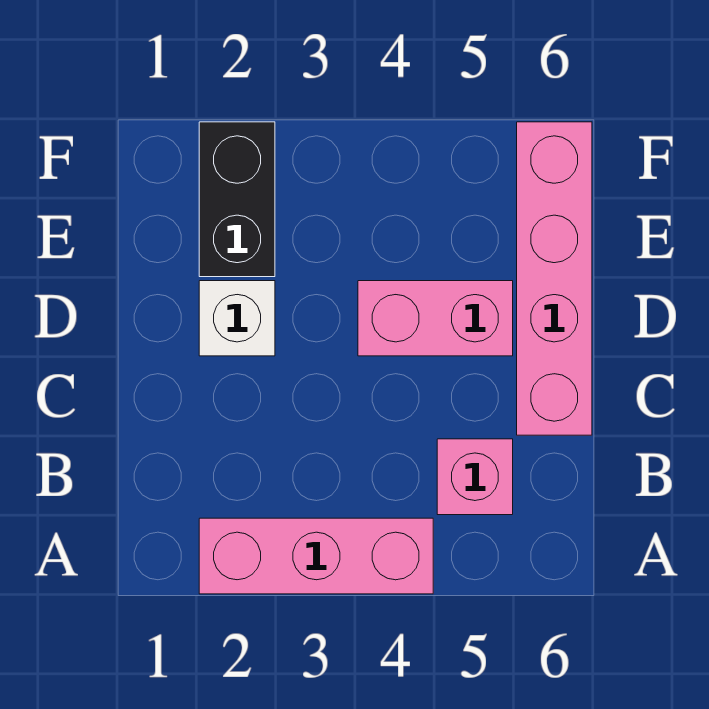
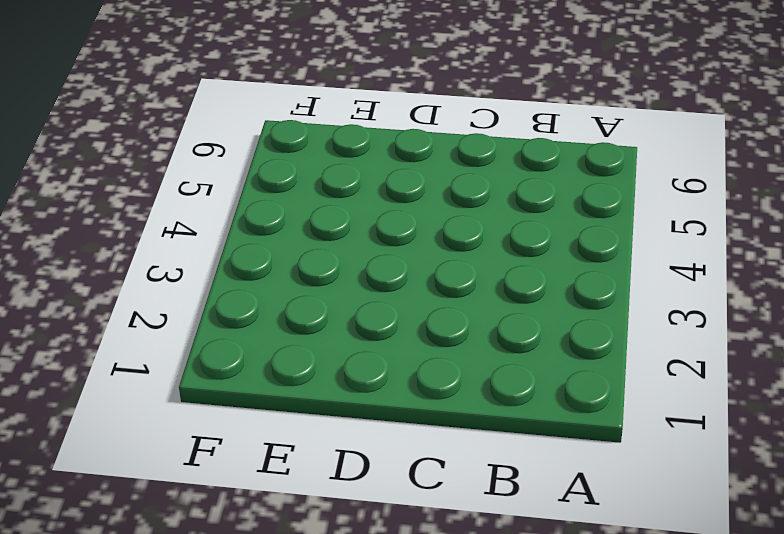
none -> pink brick A2:A4 level 1
none -> pink brick B5 level 1

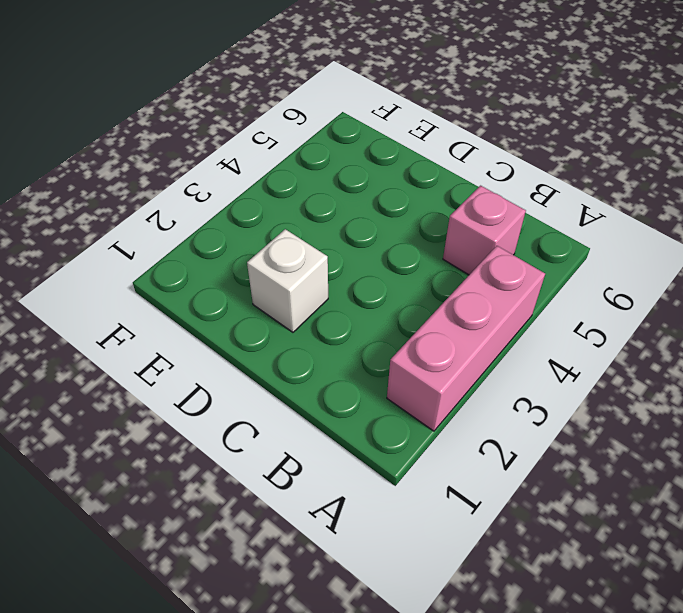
none -> pink brick C6:F6 level 1
none -> pink brick D4:D5 level 1

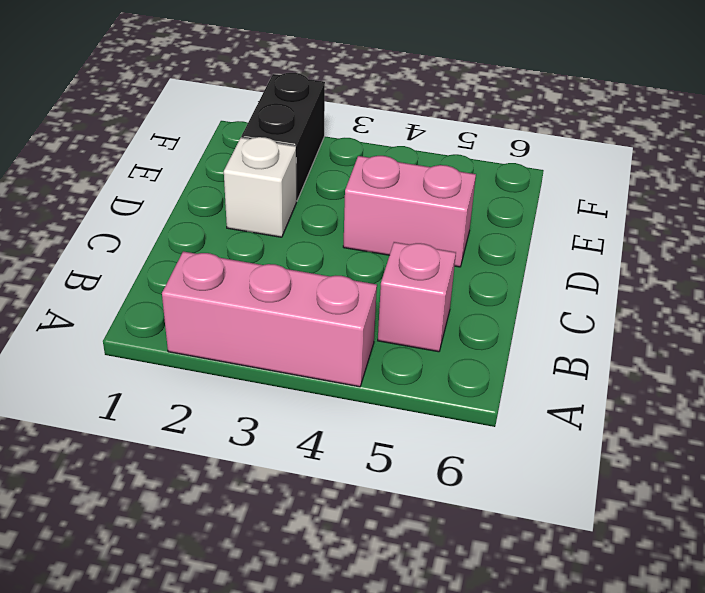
none -> pink brick C6:F6 level 1

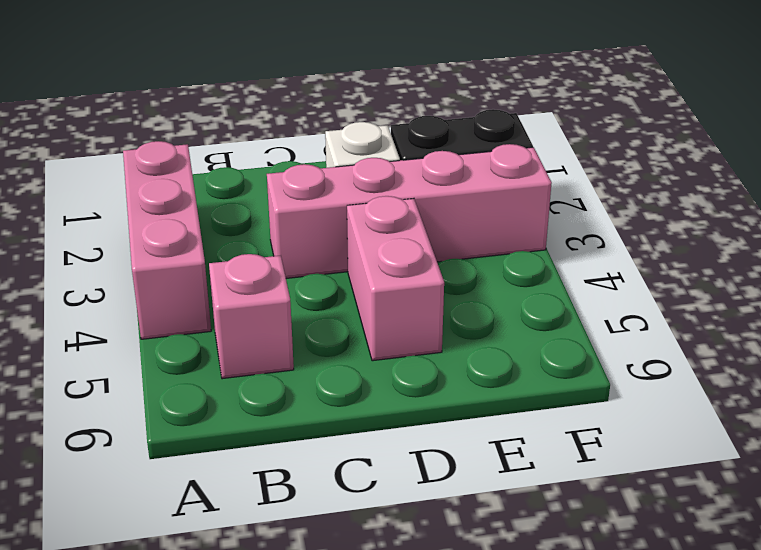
pink brick C3:F3 level 1 -> pink brick C6:F6 level 1

